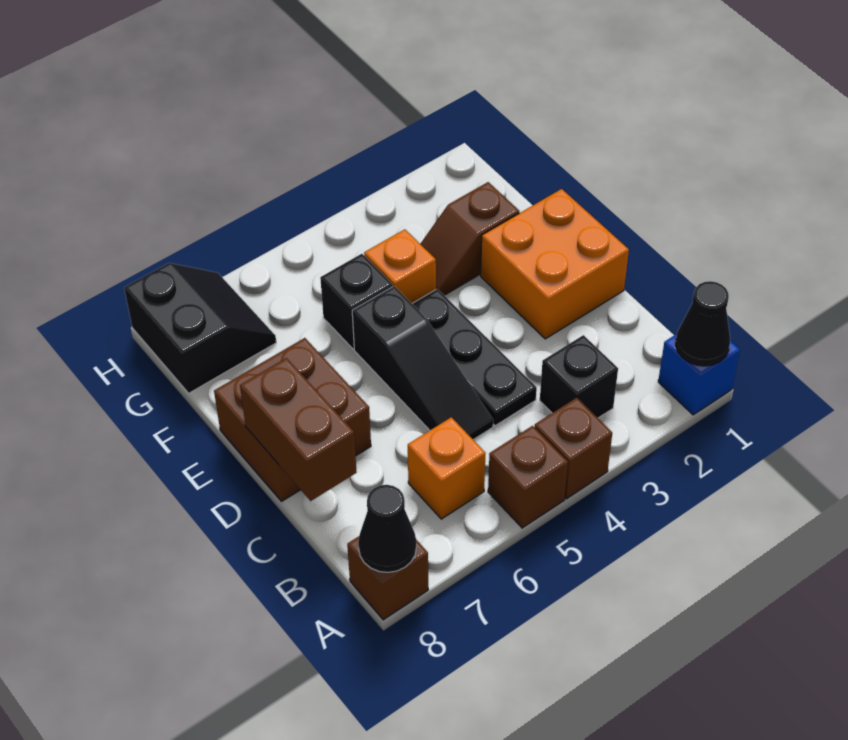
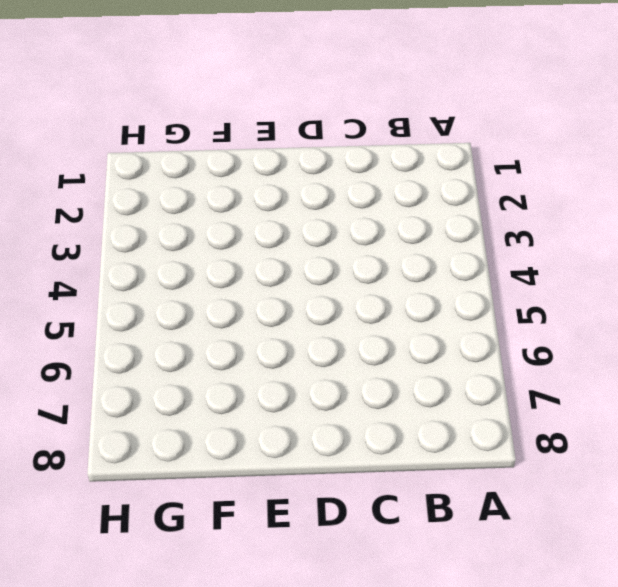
none -> blue brick A1 level 1
none -> brown brick A4 level 1
none -> brown brick A5 level 1

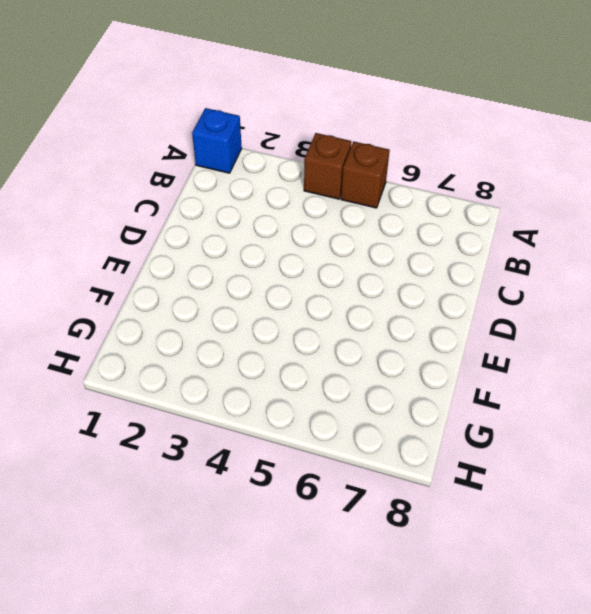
none -> brown brick A8 level 1
none -> black brick B3 level 1
none -> orange brick B6 level 1

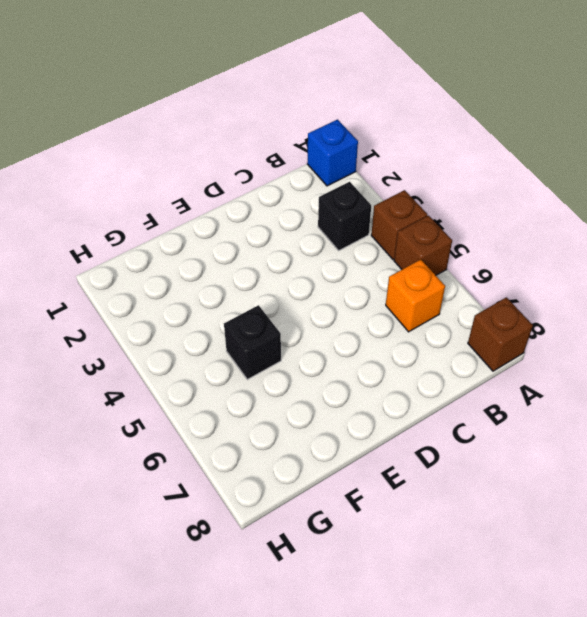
none -> black plate C4:E4 level 1
none -> black slope C5:E5 level 1 top E
none -> orange brick D1:E2 level 1

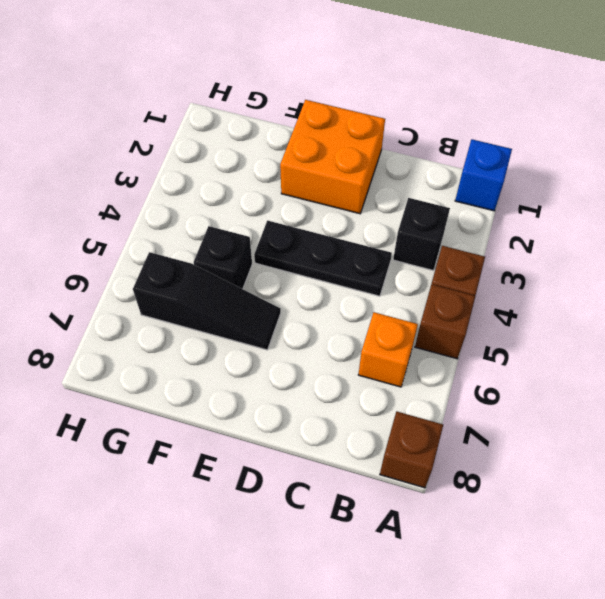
black slope E6:G6 level 1 top G -> black slope C5:E5 level 1 top E
none -> brown brick D7:E8 level 1
none -> brown slope F2:F3 level 1 top 2
none -> orange brick F4 level 1

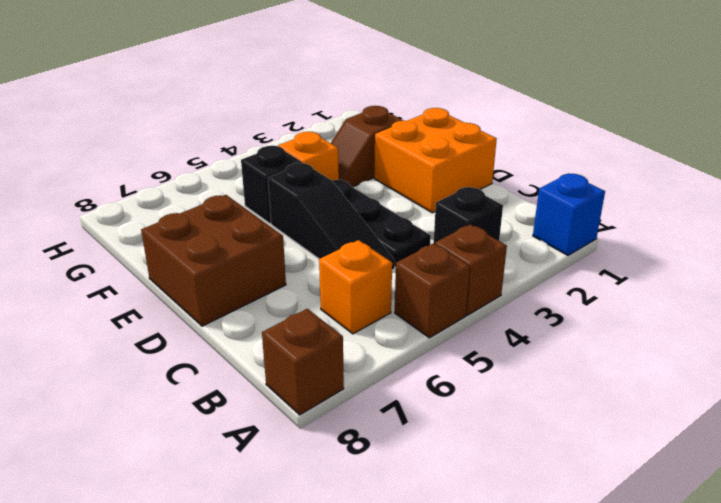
none -> black slope G7:H8 level 1 top 8
none -> black cone A1 level 2
none -> black cone A8 level 2

